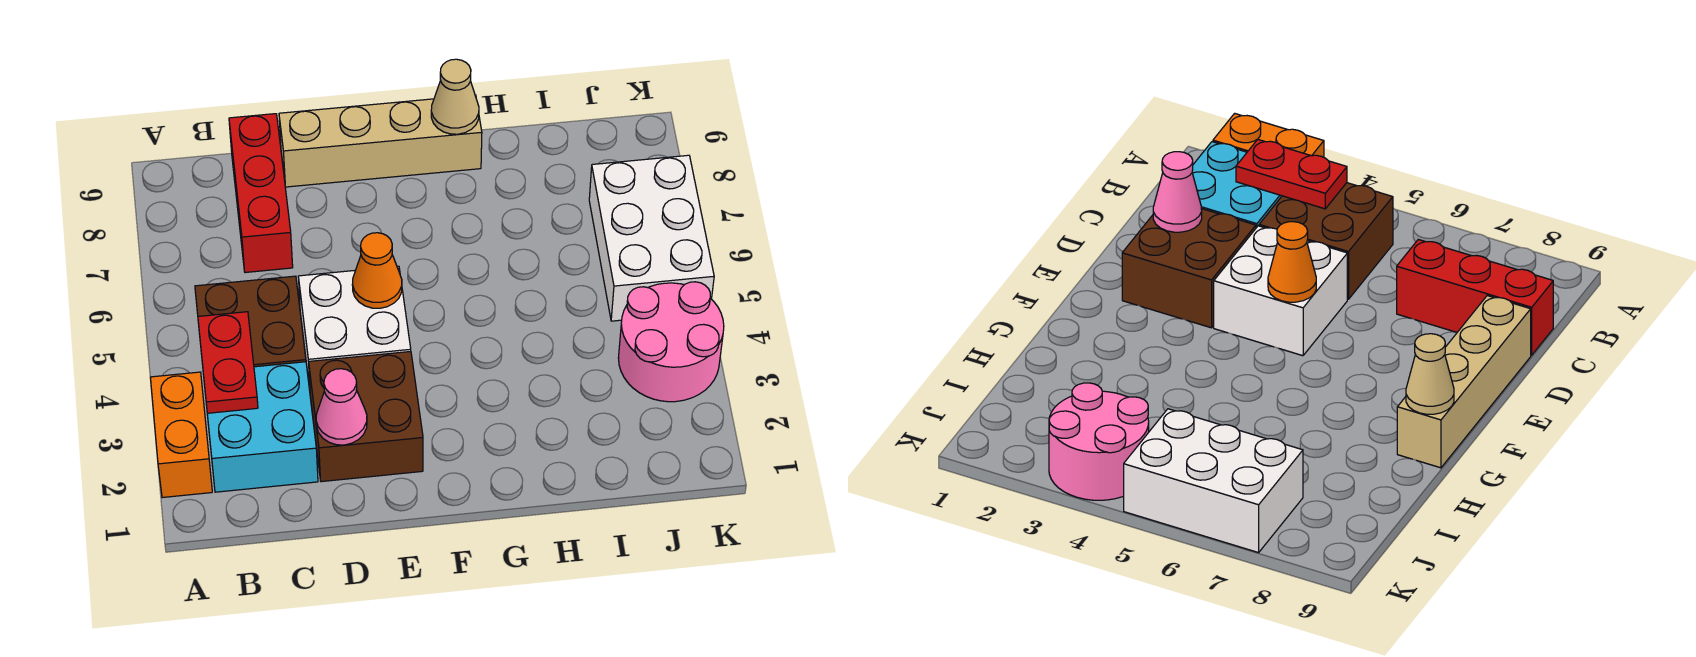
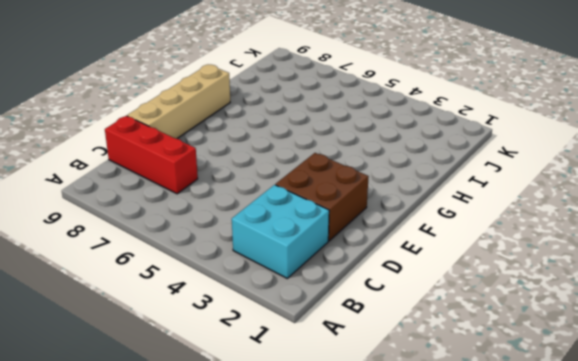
none -> orange brick A2:A3 level 1
none -> brown brick B4:C5 level 1
none -> white brick D4:E5 level 1

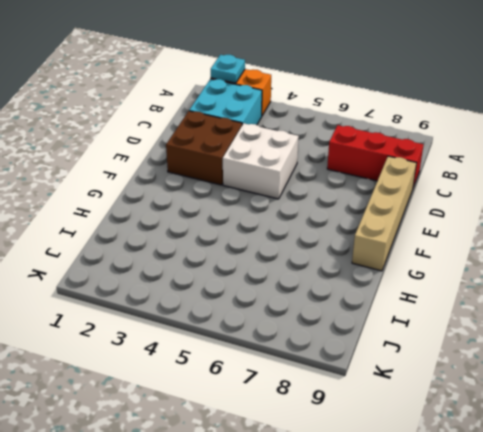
cyan plate A2 level 2 -> none
none -> brown brick B4:C5 level 1
none -> pink round brick J3:K4 level 1
none -> white brick J5:K7 level 1

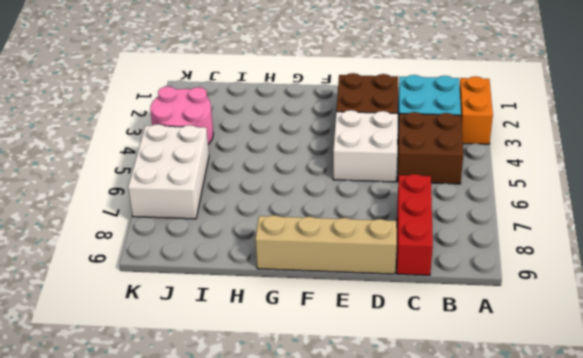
none -> red plate B3:B4 level 2
none -> pink cone D2 level 2
none -> orange cone E5 level 2

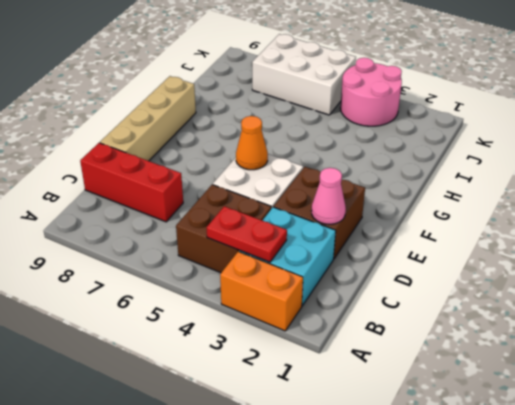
none -> tan cone G9 level 2

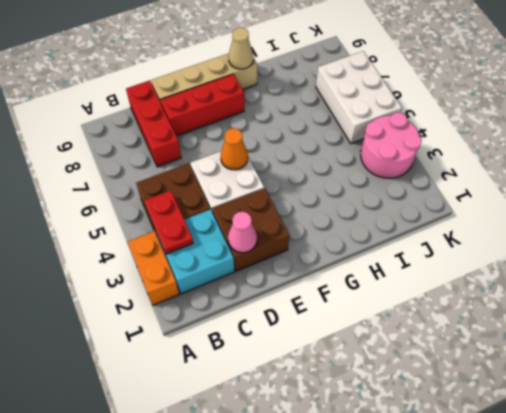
red brick D8:F8 level 1 -> none

